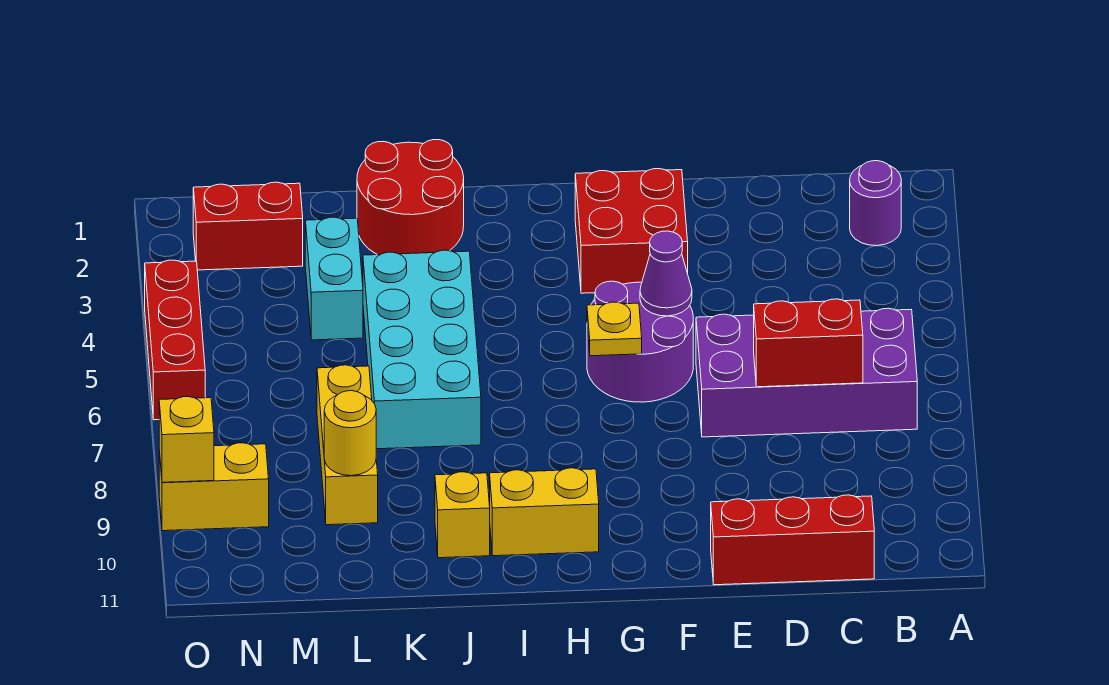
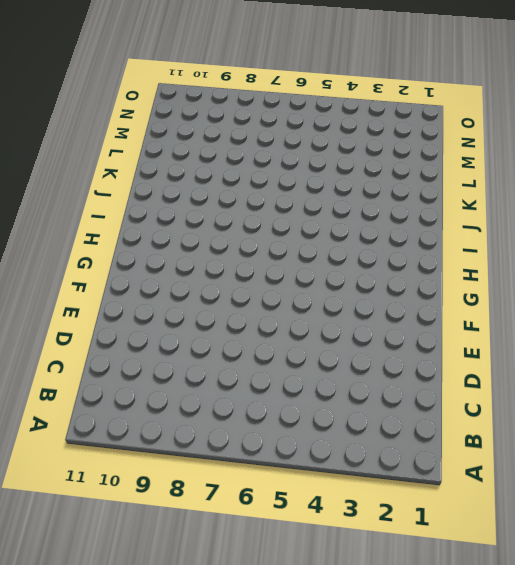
none -> purple round brick B2 level 1
none -> purple brick B6:E7 level 1
none -> red brick C11:E11 level 1

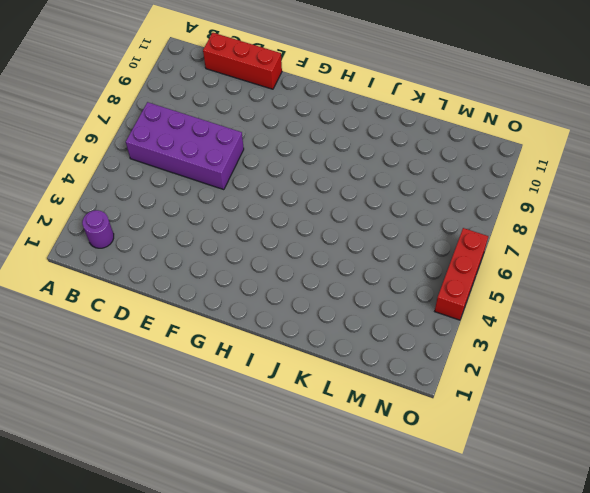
none -> red brick F2:G3 level 1
none -> purple round brick F5:G6 level 1
none -> yellow brick H10:I10 level 1

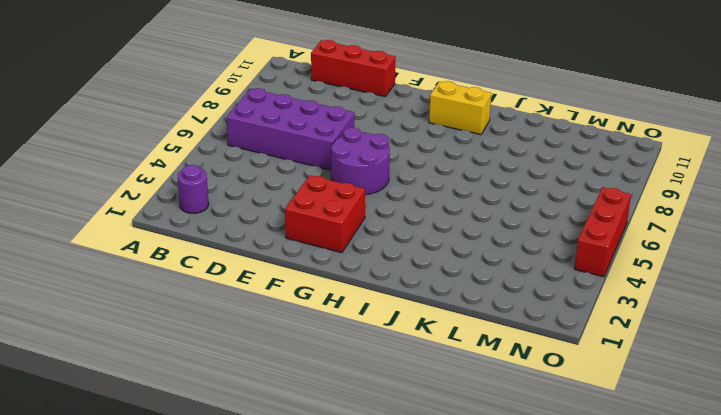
none -> red round brick J1:K2 level 1
none -> cyan brick J4:K7 level 1
none -> yellow brick J10 level 1

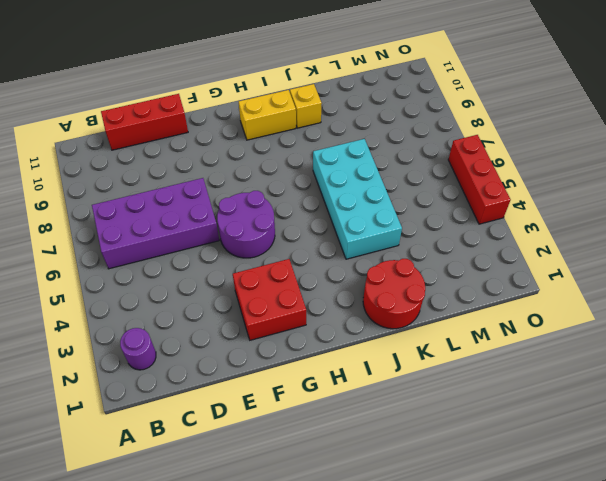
none -> cyan brick L3:L4 level 1
none -> yellow brick L7:L9 level 1
none -> red brick M2:N2 level 1

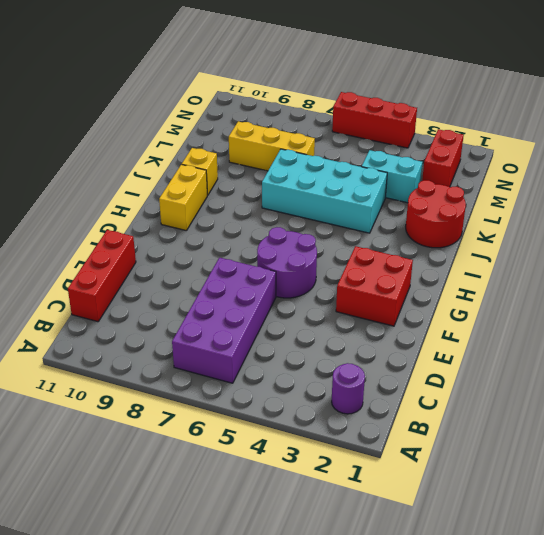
none -> yellow brick N9:O9 level 1
none -> red brick C7:D7 level 2
none -> purple cone F5 level 2

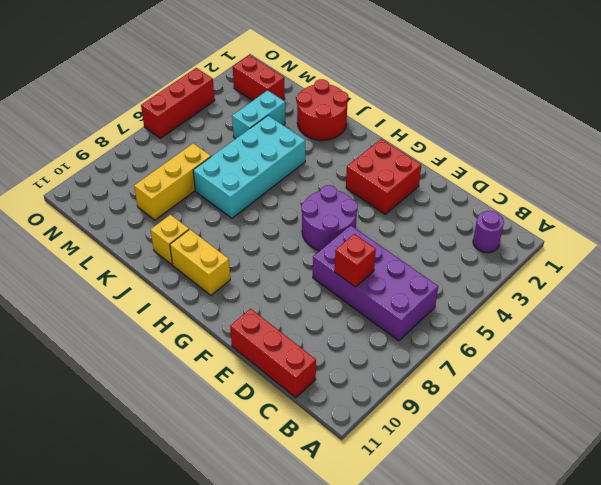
red brick D7 level 2 -> red brick C7:D7 level 2
none -> yellow brick N9:O9 level 1
none -> purple cone F5 level 2
none -> yellow plate G6 level 2

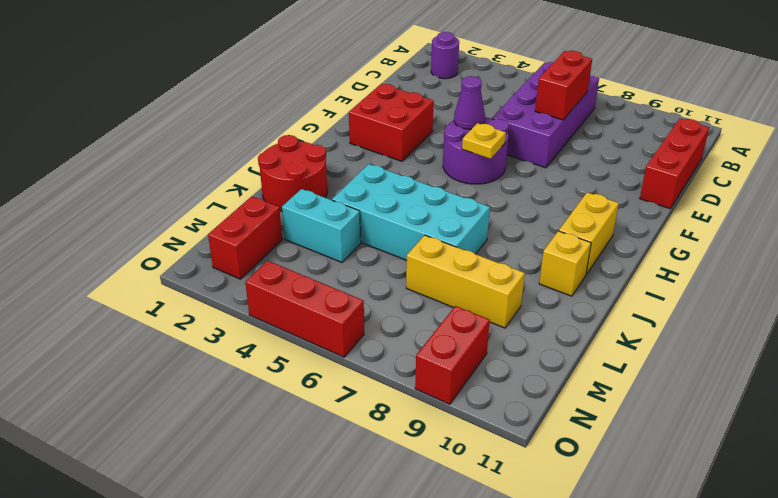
red brick N9:O9 level 1 -> yellow brick N9:O9 level 1
none -> yellow round brick L9 level 2
none -> yellow brick O9 level 2

